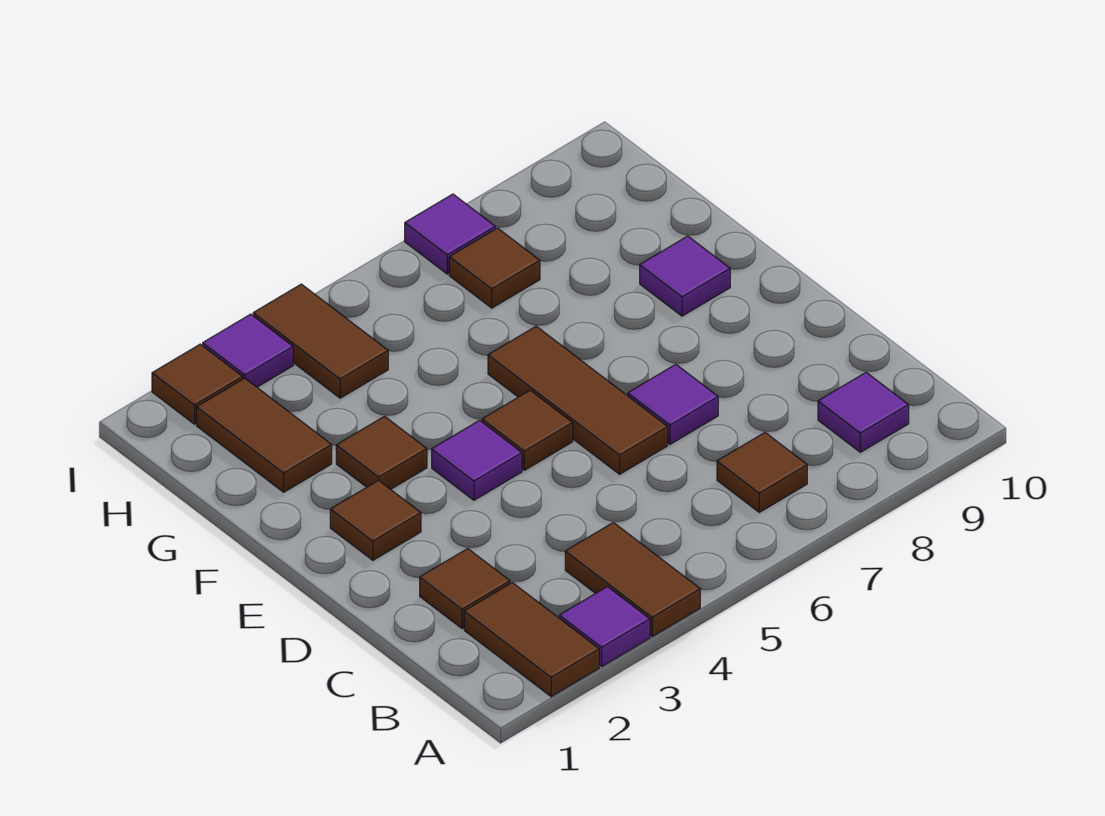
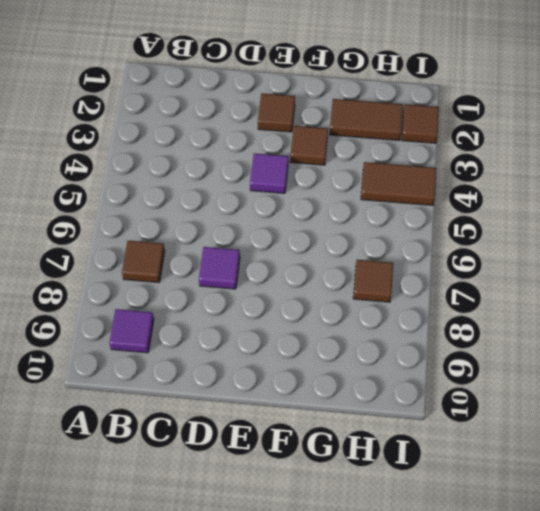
none -> brown tile A2:B2 level 1
none -> purple tile A3 level 1
none -> brown tile A4:B4 level 1

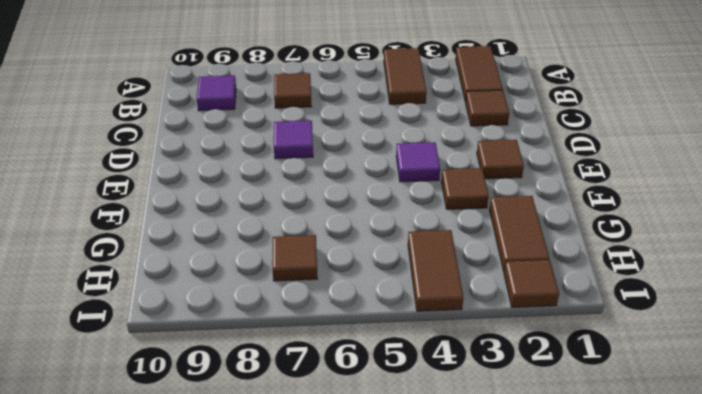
none -> purple tile A3 level 1
none -> brown tile D6:F6 level 1
none -> brown tile E5 level 1

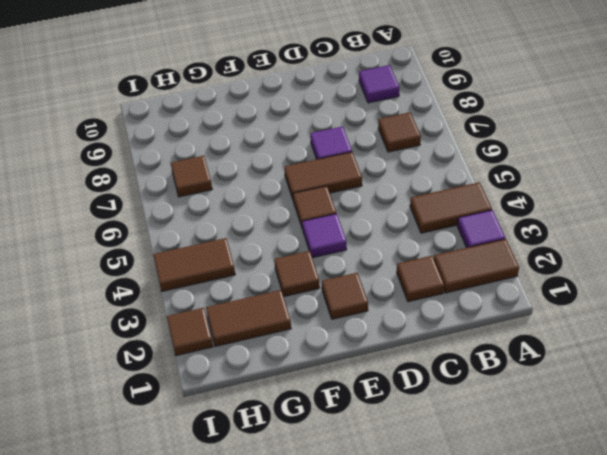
brown tile D6:E6 level 1 -> brown tile D6:F6 level 1
none -> purple tile F9 level 1
none -> purple tile I3 level 1
none -> purple tile I7 level 1

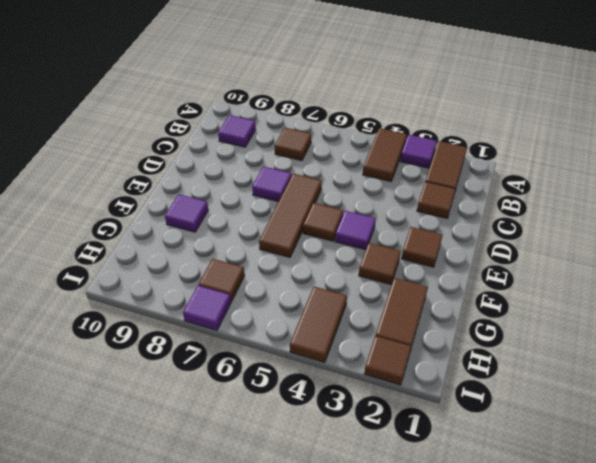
none -> purple tile I3 level 1

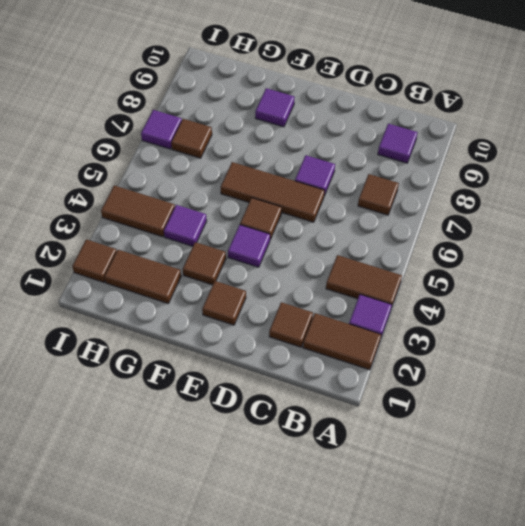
purple tile G4 level 1 -> purple tile I3 level 1

